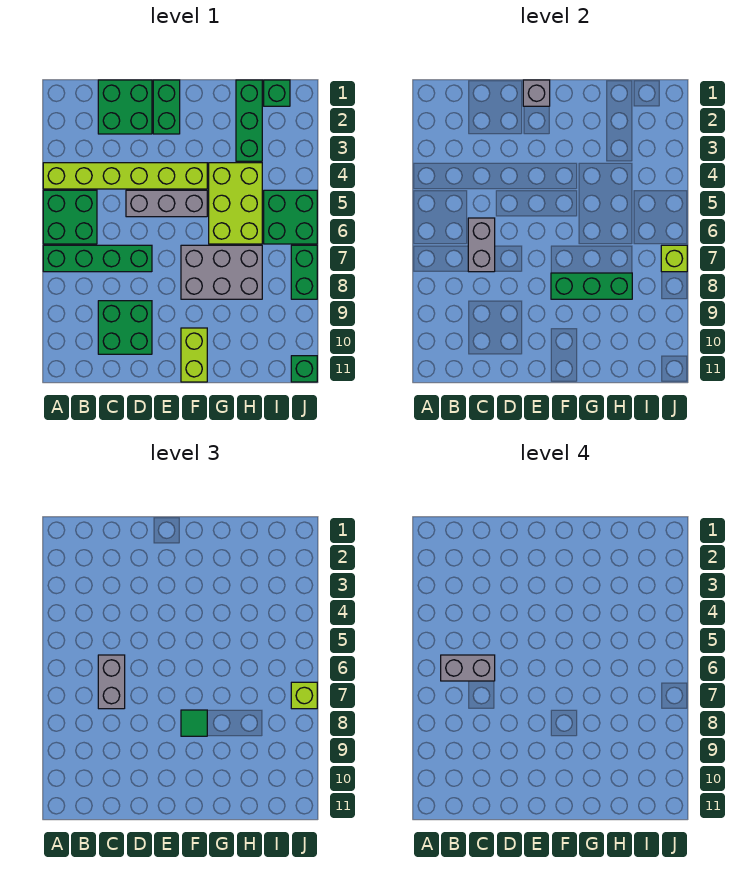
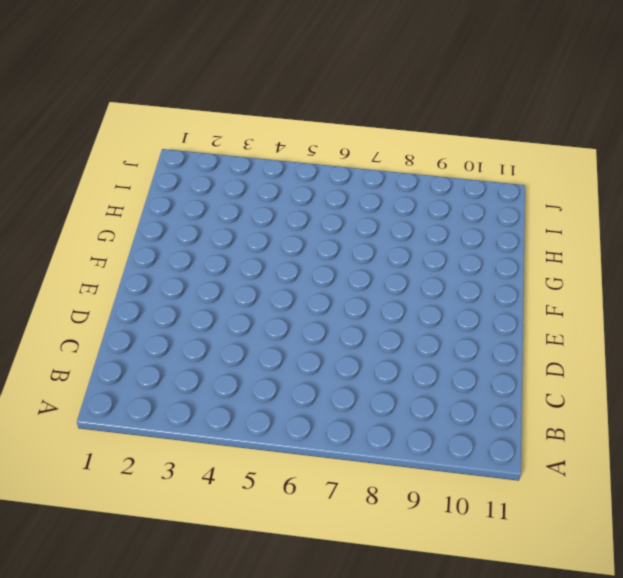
none -> lime brick A4:F4 level 1
none -> green brick A5:B6 level 1
none -> green brick A7:D7 level 1

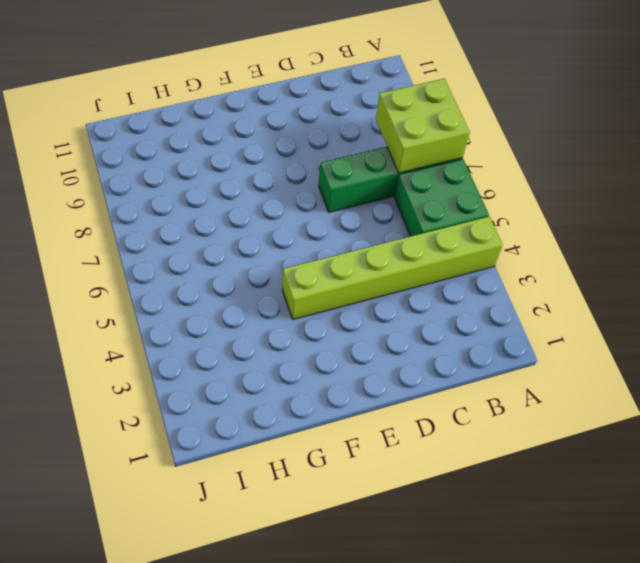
lime brick A7:B8 level 2 -> none
none -> green brick C1:D2 level 1
none -> green brick C9:D10 level 1
none -> grey brick D5:F5 level 1

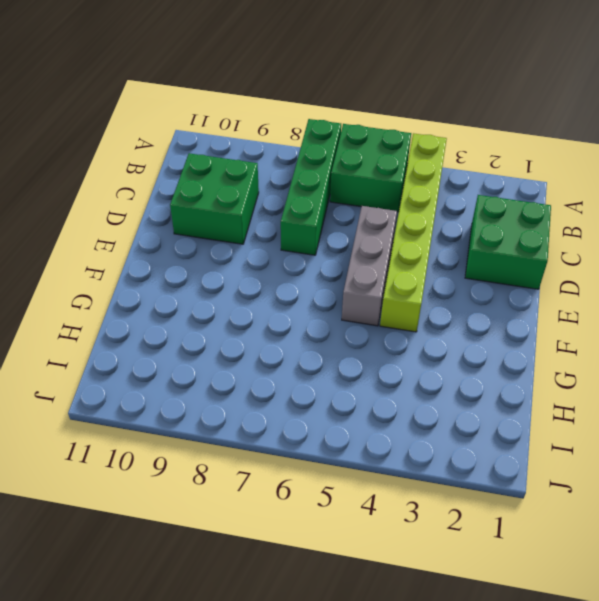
none -> green brick E1:E2 level 1
none -> grey brick F7:H8 level 1
none -> lime brick F10:F11 level 1

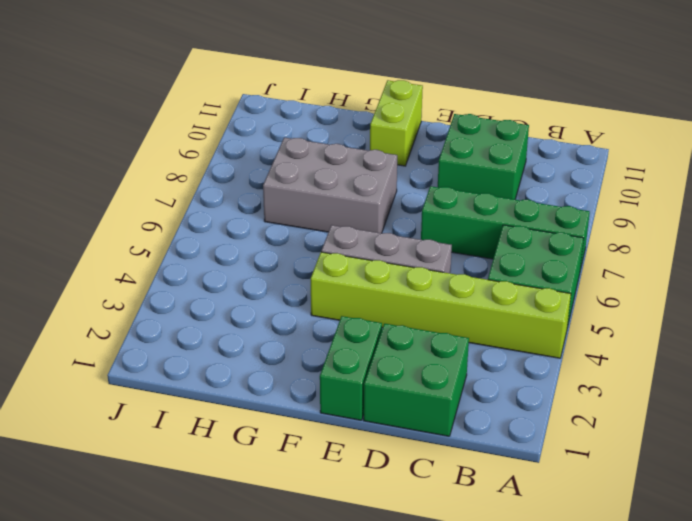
none -> lime brick G4:H6 level 1
none -> green brick H1:H3 level 1
none -> green brick I1 level 1

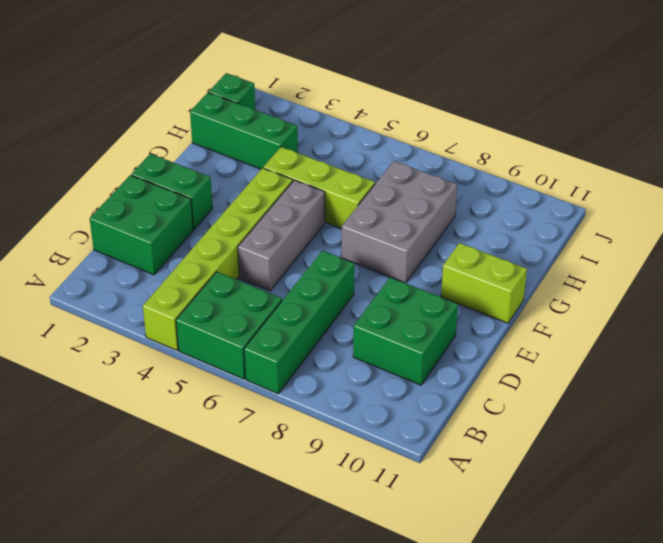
lime brick G4:G6 level 1 -> lime brick G4:H6 level 1
none -> green brick I5:J6 level 1
none -> green brick J7:J8 level 1
none -> green brick J11 level 1

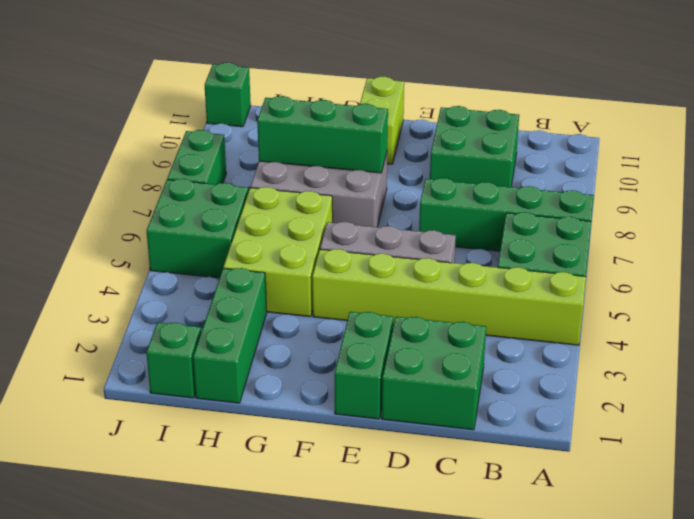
none -> grey brick C6:C7 level 2
none -> grey brick E1 level 2
none -> lime brick J7 level 2

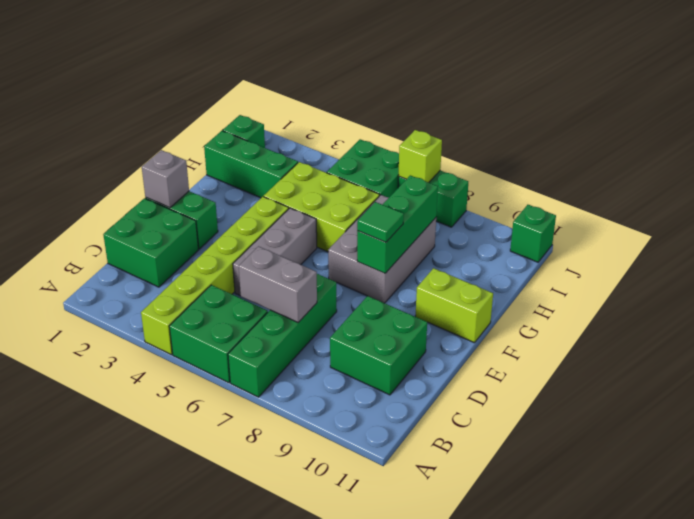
none -> grey brick C6:C7 level 3
none -> lime brick J7 level 3
none -> grey brick B6:C6 level 4

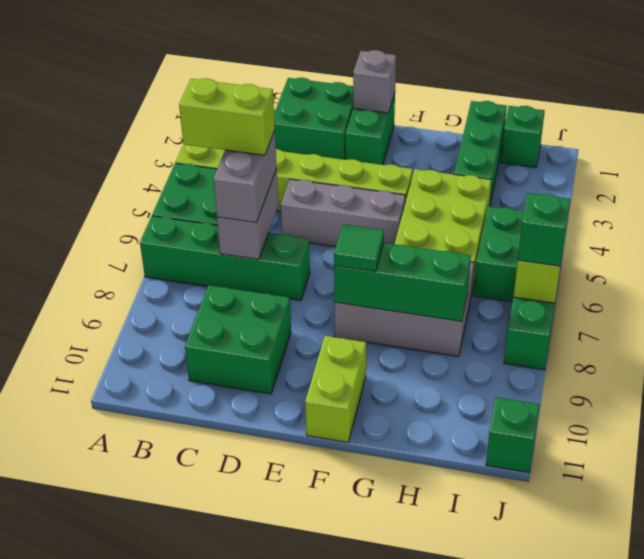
lime brick B6:C6 level 4 -> grey brick B6:C6 level 4
green brick J7 level 3 -> lime brick J7 level 3

